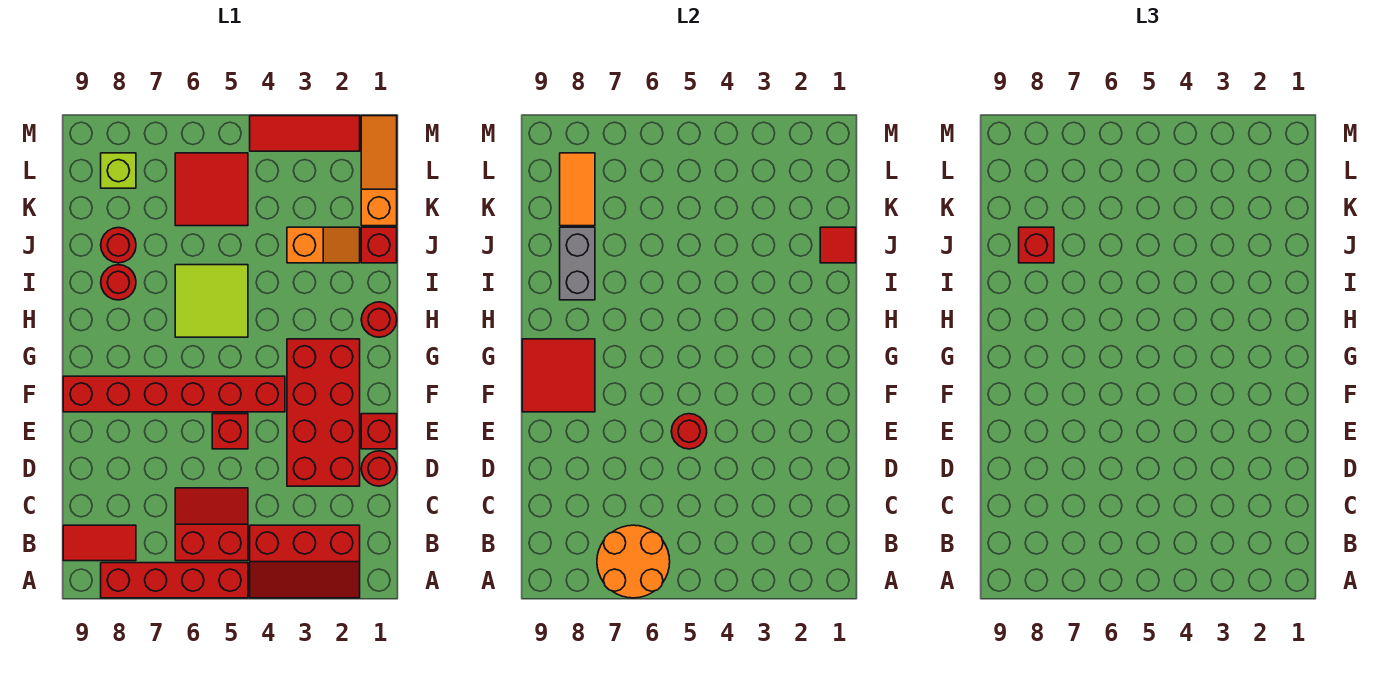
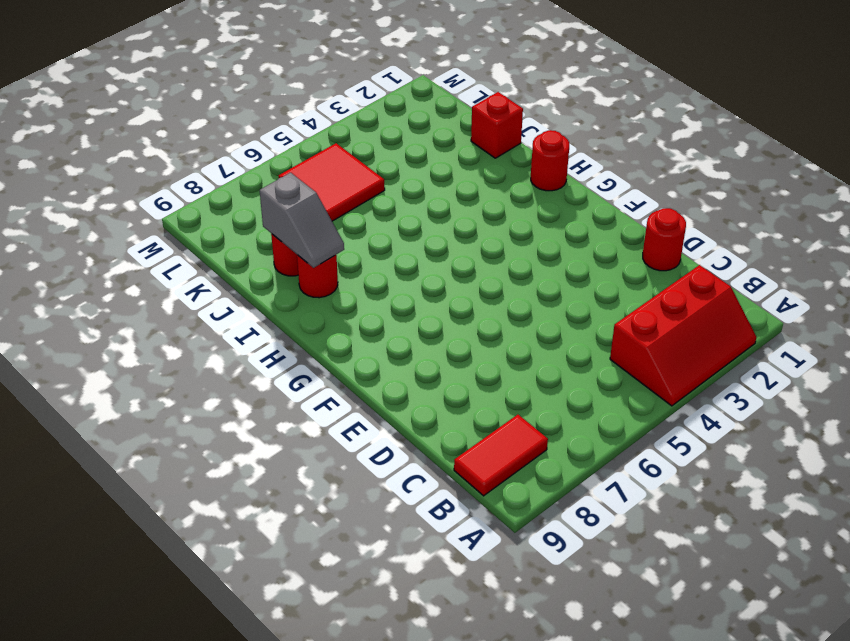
grey slope I8:J8 level 2 top J -> grey brick I8:J8 level 2
none -> red brick A5:A8 level 1
none -> red slope B5:C6 level 1 top B
none -> red brick D2:G3 level 1

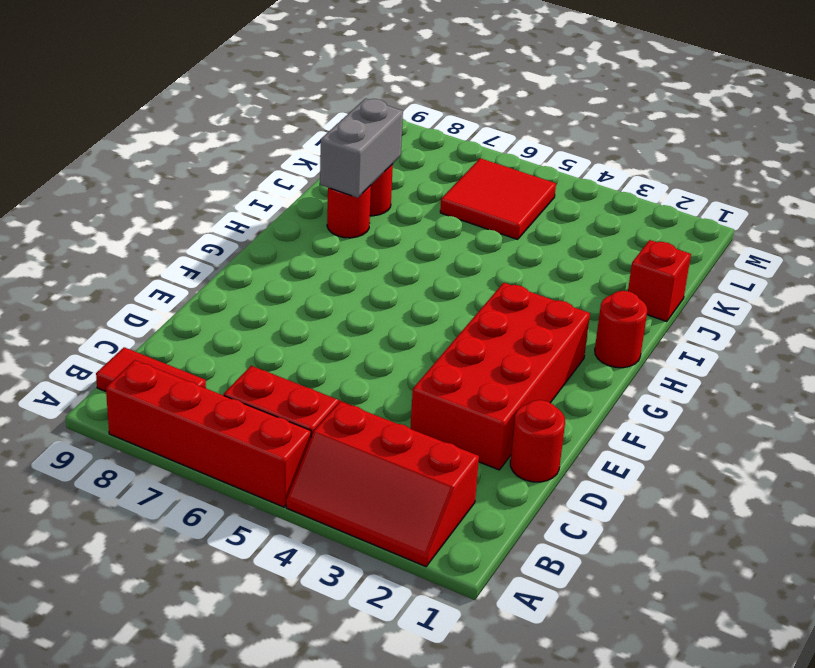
none -> red brick E1 level 1
none -> red brick E5 level 1
none -> red brick F4:F9 level 1

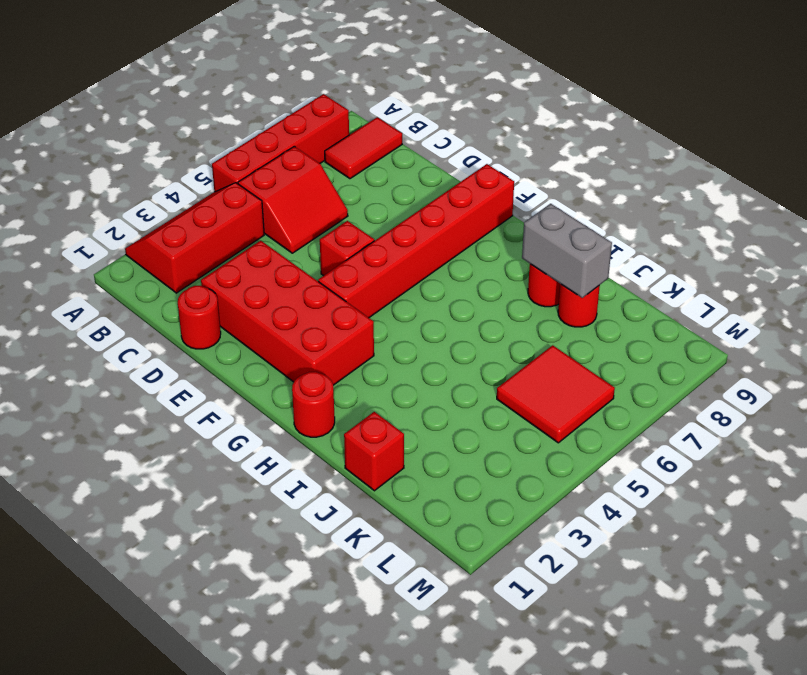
none -> red brick E1 level 1
none -> lime tile H5:I6 level 1
none -> orange slope J2:J3 level 1 top 3

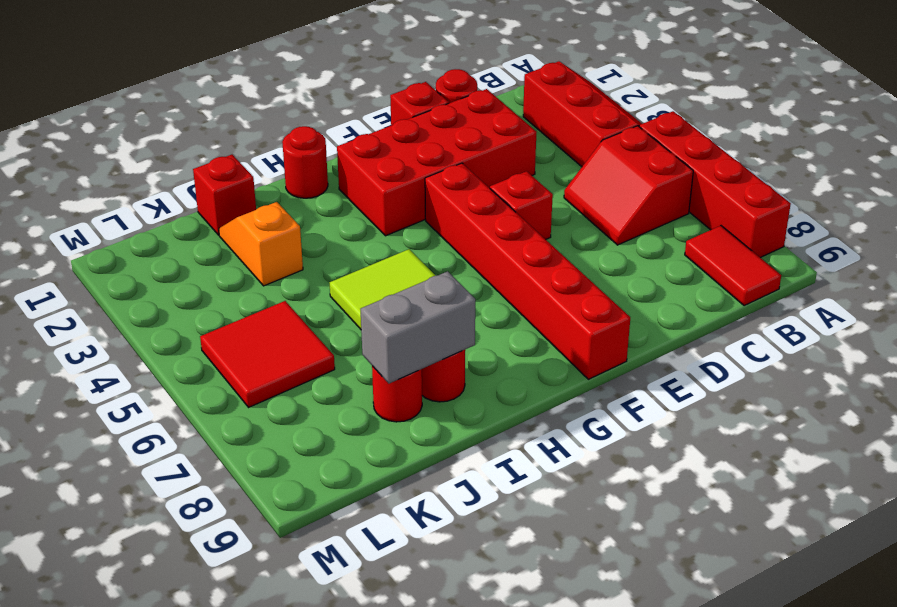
none -> orange slope K1:M1 level 1 top K
none -> lime brick L8 level 1
none -> red tile M2:M4 level 1

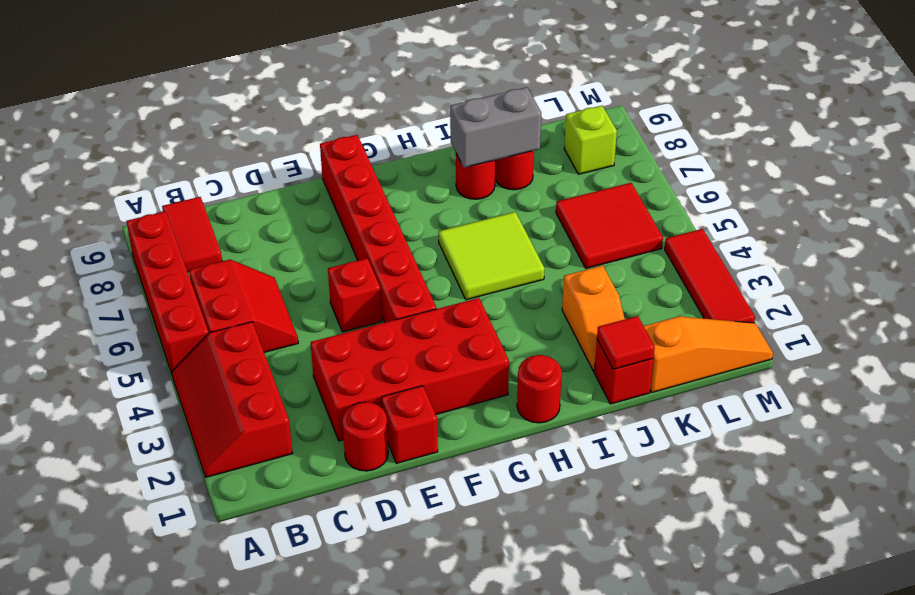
none -> orange round brick A6:B7 level 2
none -> red round brick E5 level 2
none -> red tile F8:G9 level 2

